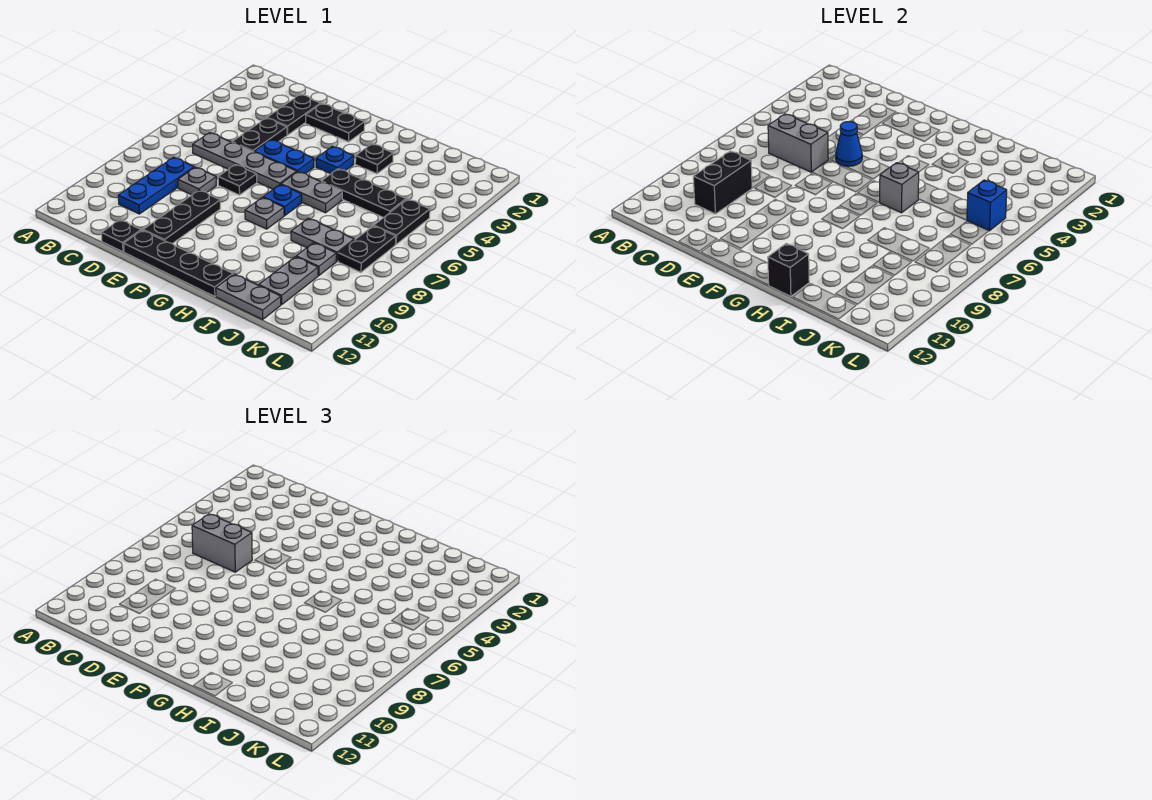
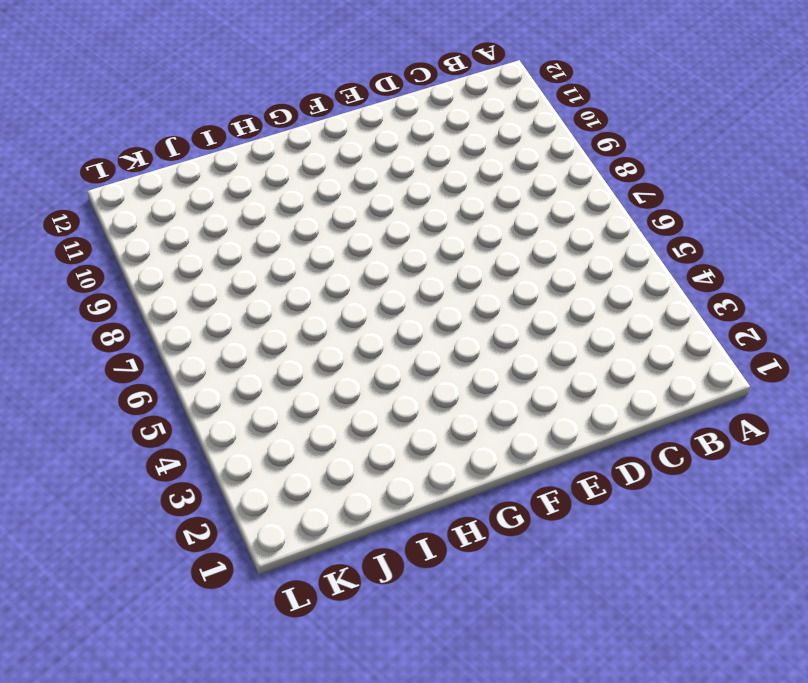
none -> grey plate C6:F6 level 1
none -> blue plate C8:C10 level 1
none -> black plate D2:D3 level 1
none -> black plate D4:D5 level 1

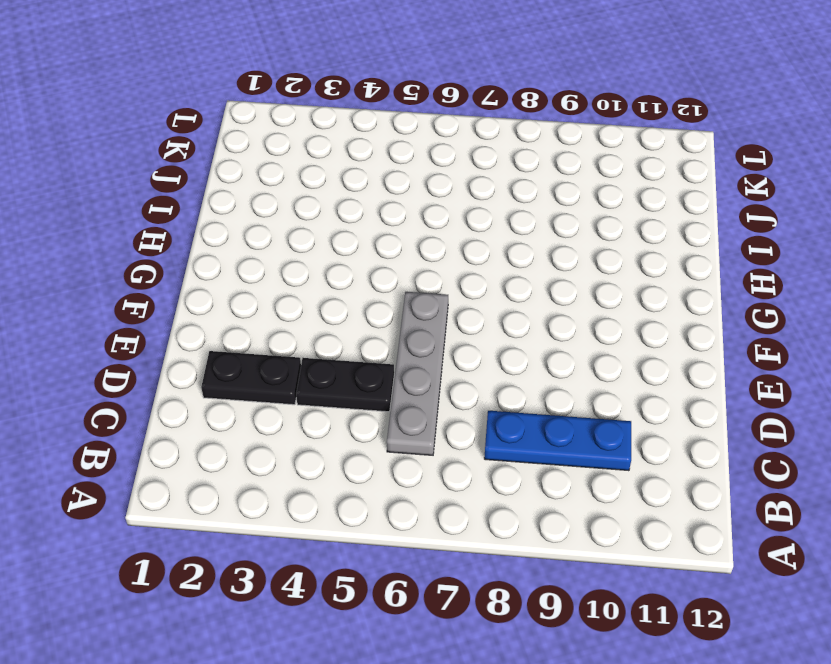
none -> grey plate D8 level 1
none -> black plate D12 level 1
none -> black plate E2:F2 level 1
none -> blue plate E5:F5 level 1

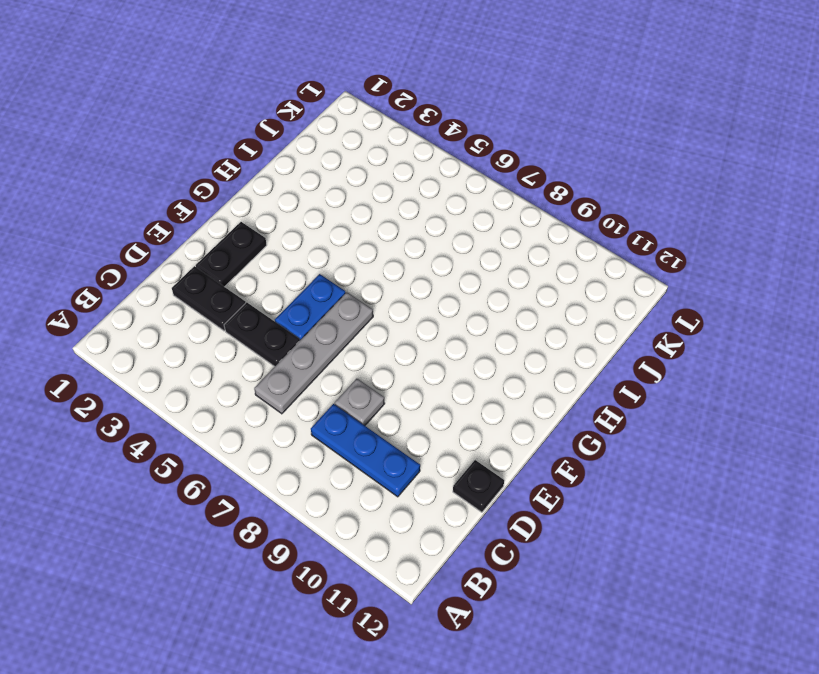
none -> black plate E7 level 1
none -> black plate E9:E11 level 1
none -> black plate E12:H12 level 1
none -> blue plate G4 level 1

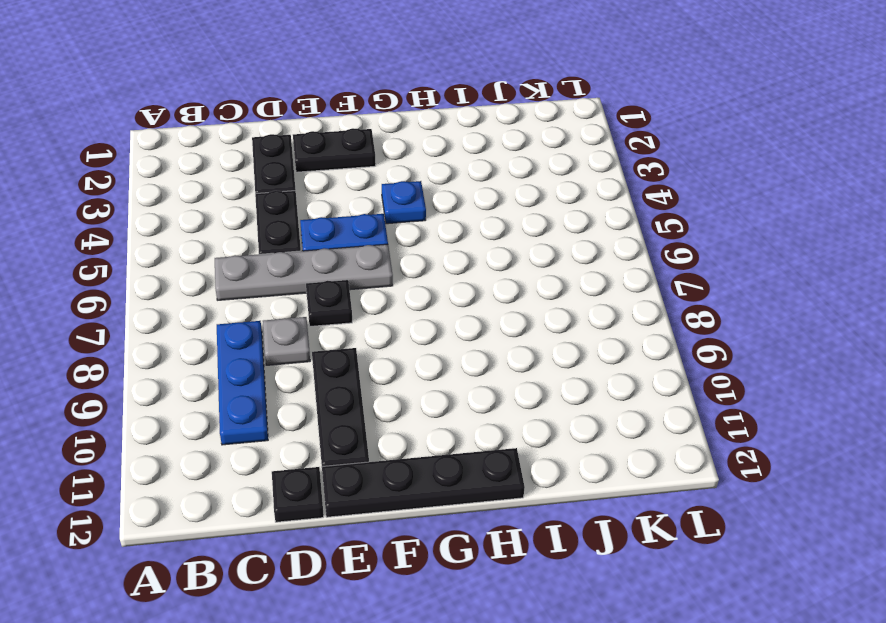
none -> grey plate G6:H6 level 1
none -> blue plate G7 level 1
none -> grey plate G8 level 1
none -> black plate H3 level 1

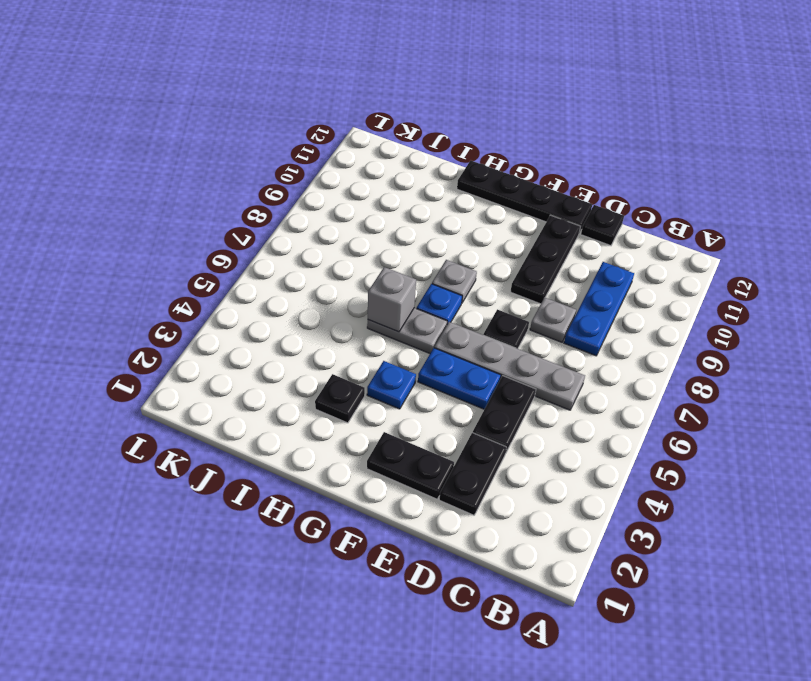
none -> black plate H5:J5 level 1
none -> grey plate I8:J8 level 1
none -> grey plate I12:J12 level 1
none -> grey plate J9 level 1

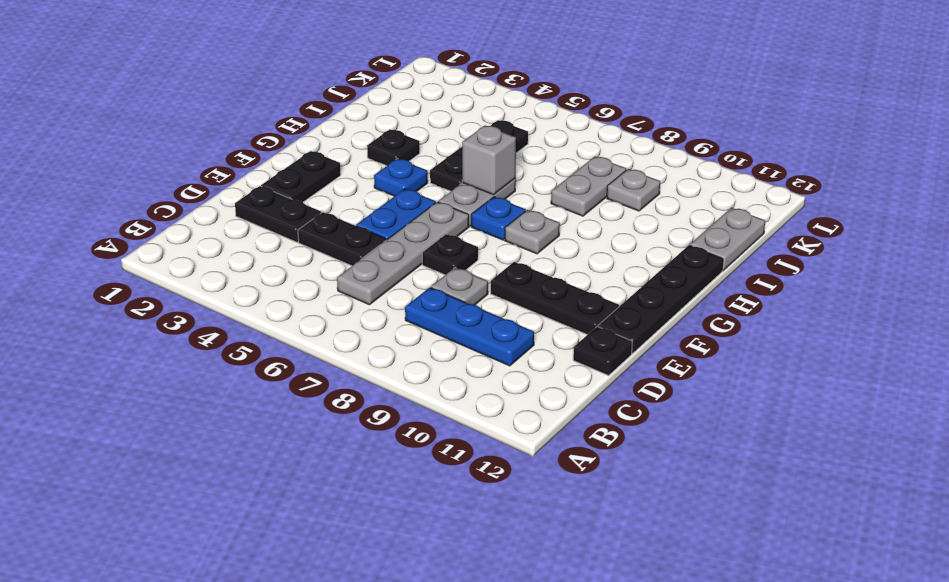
none -> grey plate J10:J11 level 1
none -> black plate K5:K6 level 1
none -> black plate K7:K8 level 1
none -> grey brick C6:D6 level 2

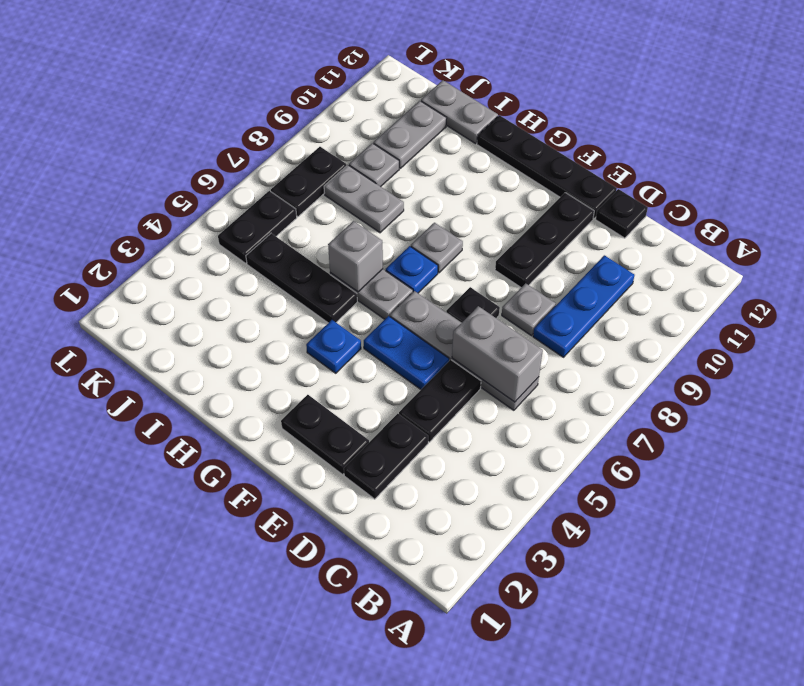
none -> black plate H3 level 1
none -> black brick C9:C10 level 2
none -> blue cone E5 level 2
none -> black brick H12 level 2

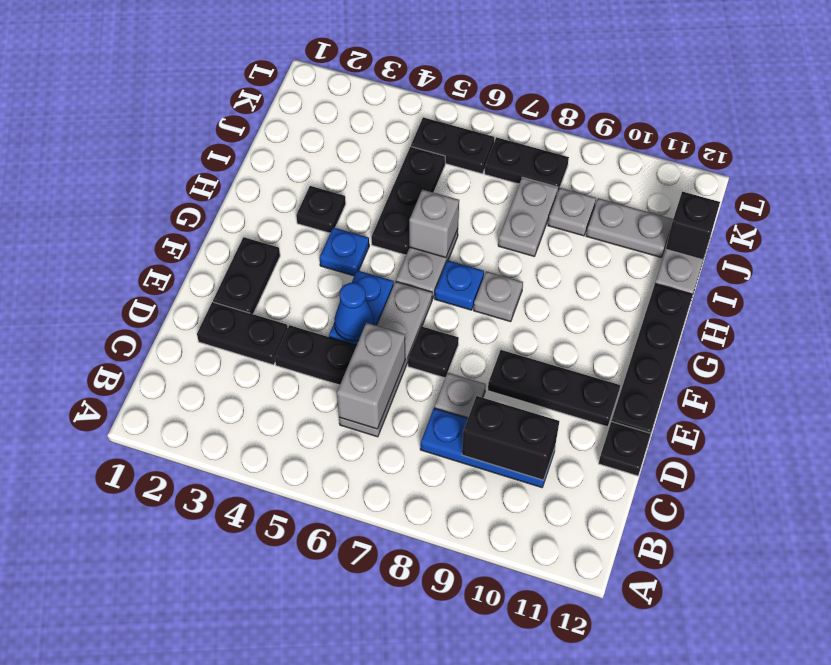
black brick J12 level 2 -> black brick H12 level 2
none -> blue brick K5 level 2
none -> grey brick C6:D6 level 3

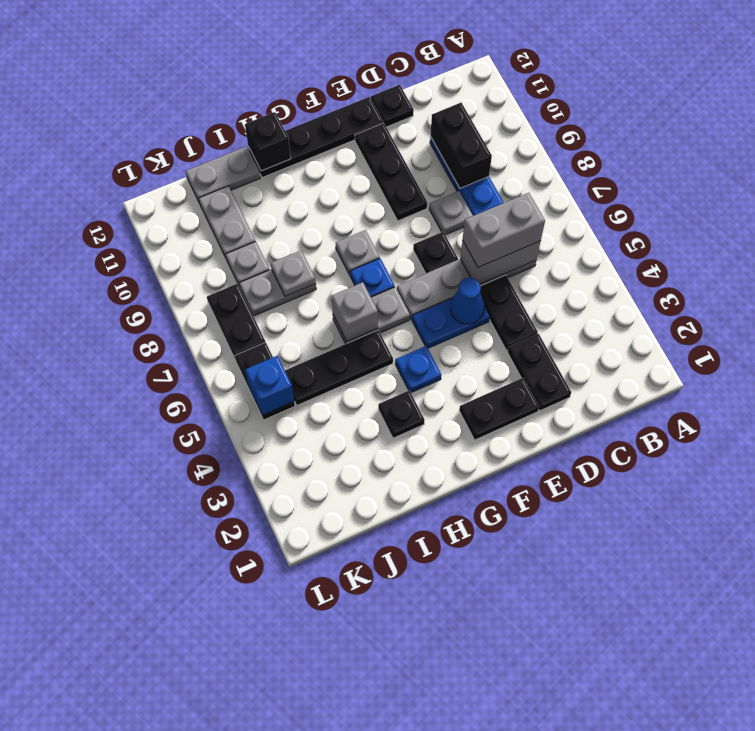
grey plate I8 level 2 -> none

